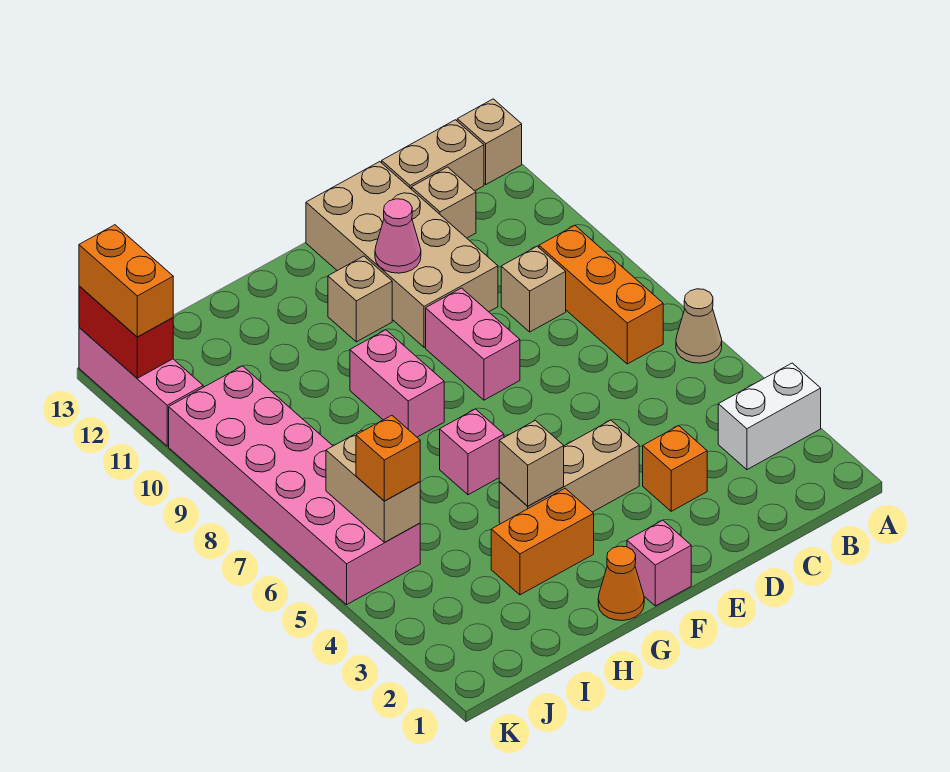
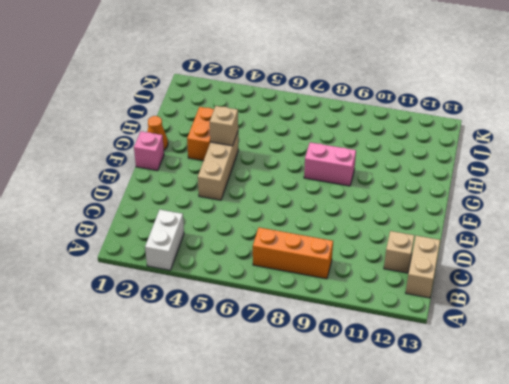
none -> tan cone A6 level 1
none -> tan brick A13 level 1
none -> tan brick C9 level 1

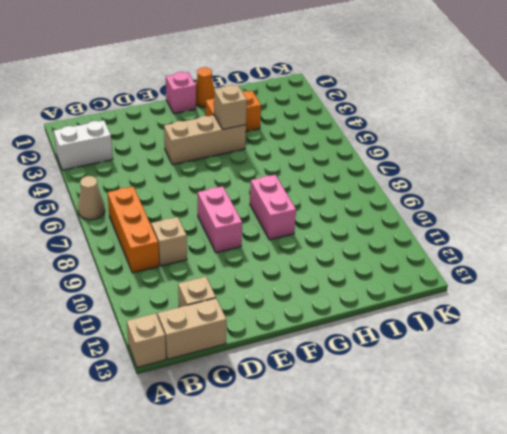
none -> orange brick D3 level 1
none -> tan brick D10:E13 level 1
none -> tan brick F11 level 1

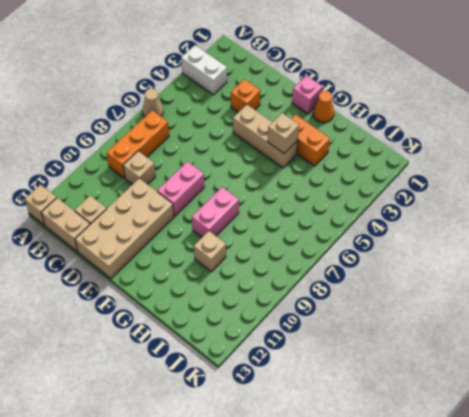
tan brick H10 level 1 -> tan brick F11 level 1
none -> pink brick G6 level 1
none -> pink brick J5:K10 level 1
none -> pink brick K11:K13 level 1

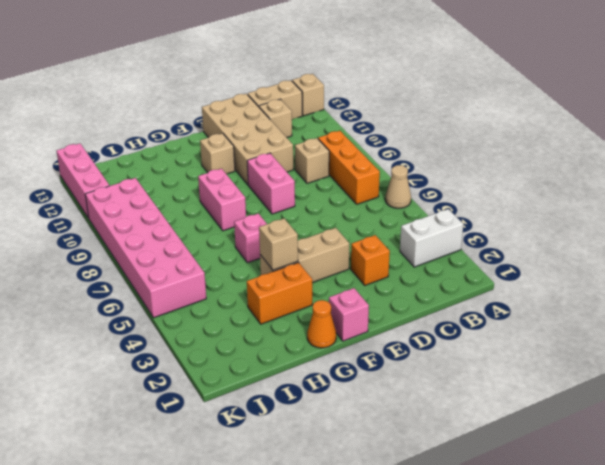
none -> pink cone E11 level 2
none -> tan brick J5:J6 level 2
none -> red brick K12:K13 level 2

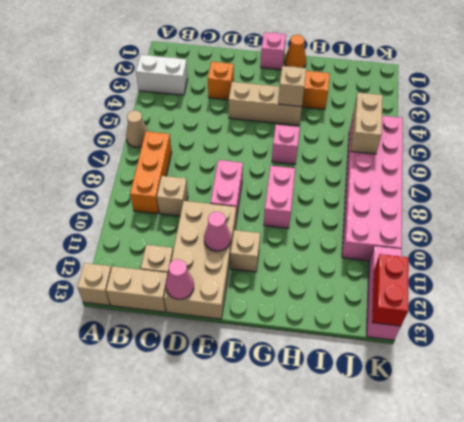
pink cone D13 level 2 -> none
none -> orange brick J5 level 3
none -> orange brick K12:K13 level 3

